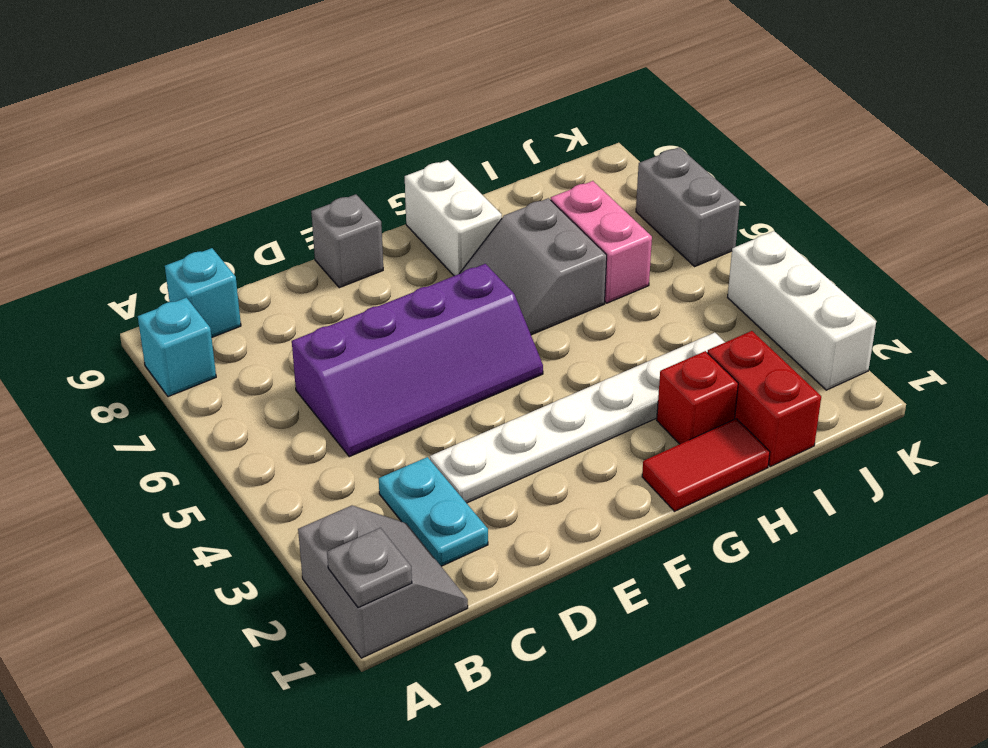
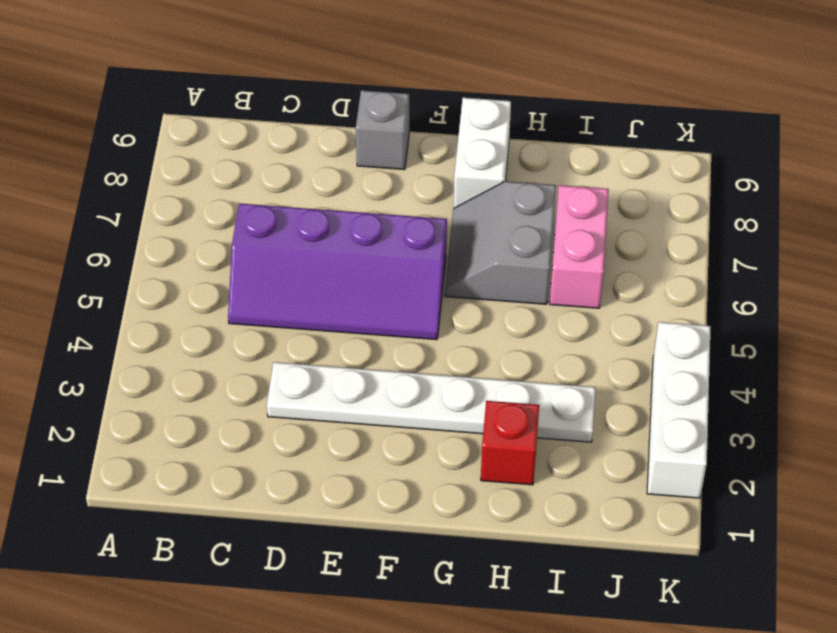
none -> grey slope A1:B2 level 1 top A
none -> cyan brick A8 level 1
none -> cyan brick B9 level 1

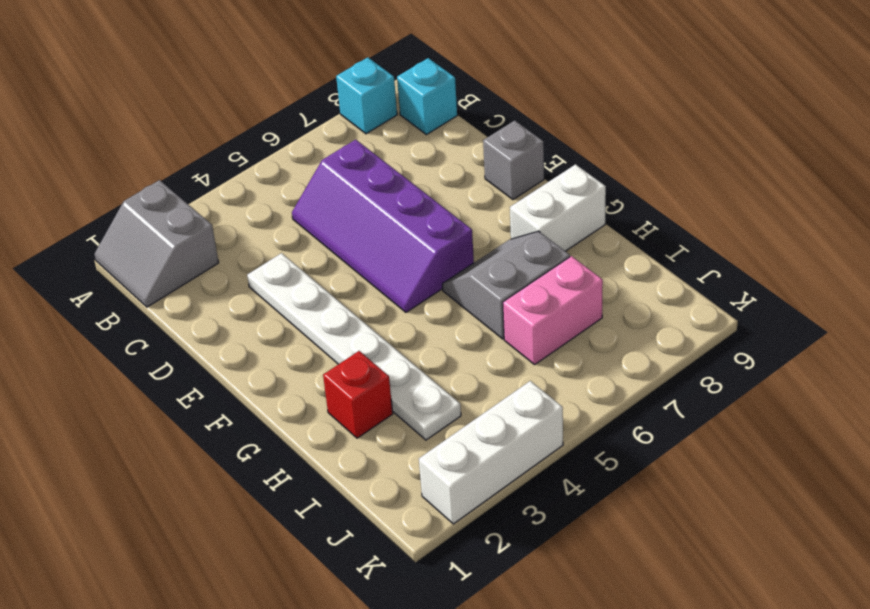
grey slope A1:B2 level 1 top 2 -> grey slope A1:B2 level 1 top A
none -> cyan plate C2:C3 level 1
none -> red tile G1:H1 level 1
none -> red brick I1:I2 level 1

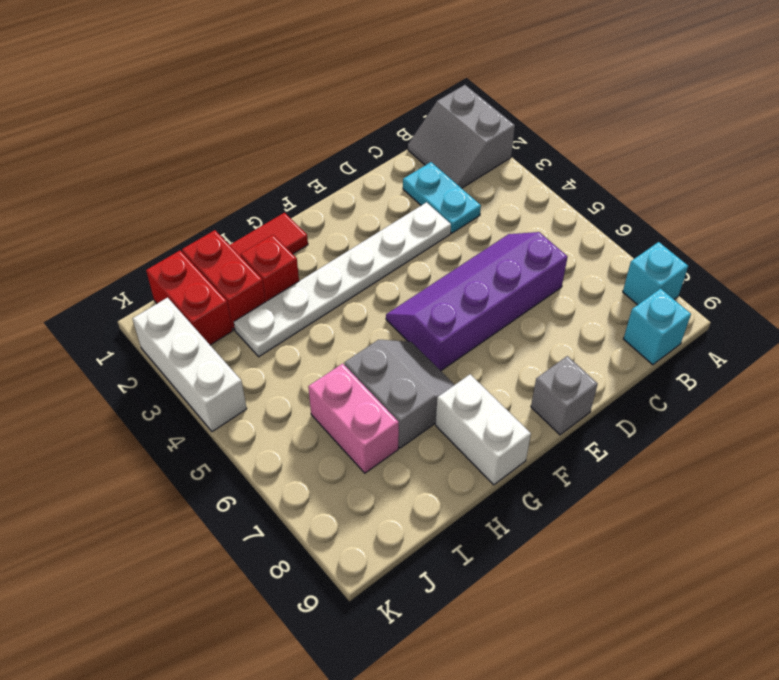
red brick J1:J2 level 1 -> none
none -> grey brick K6:K7 level 1
none -> grey plate A1 level 2

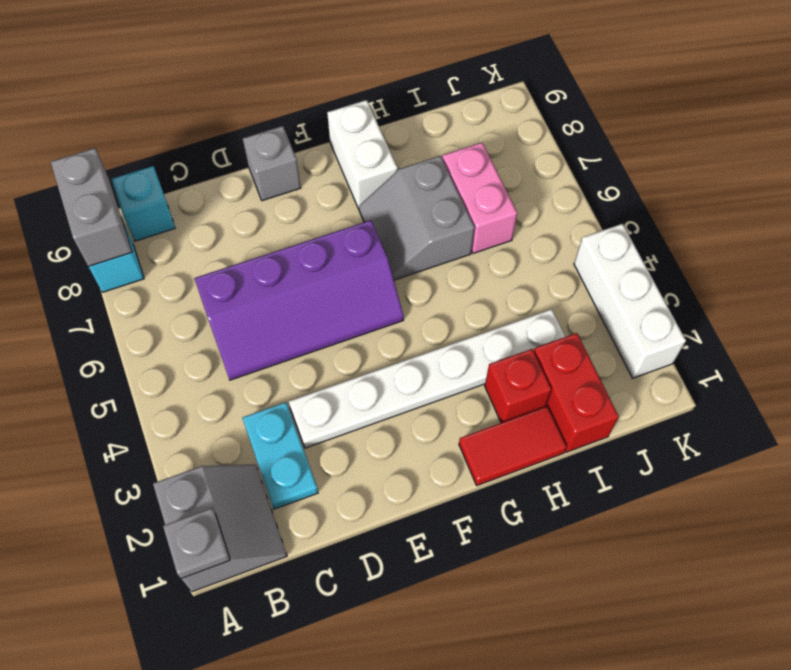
grey brick A8:A9 level 2 -> grey brick K6:K7 level 1

